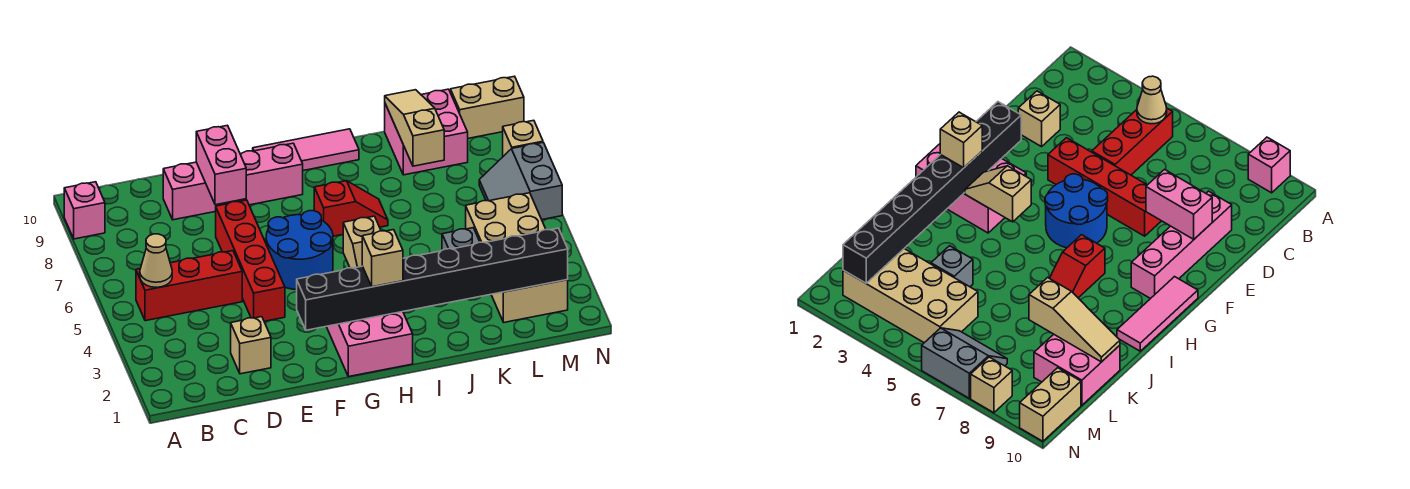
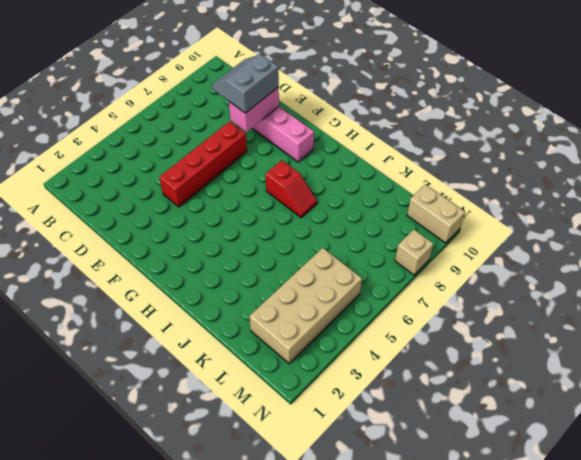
grey slope D8:E9 level 3 top E -> grey slope M6:N7 level 1 top N
none -> pink brick A9 level 1
none -> red brick B5:D5 level 1
none -> tan brick D2 level 1

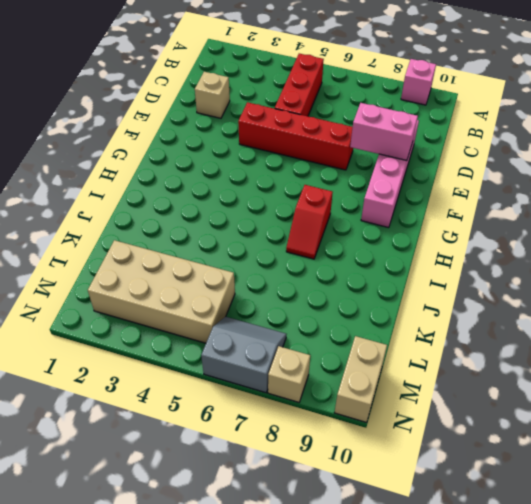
none -> blue round brick F5:G6 level 1
none -> pink brick G1:H3 level 1
none -> pink tile G10:I10 level 1

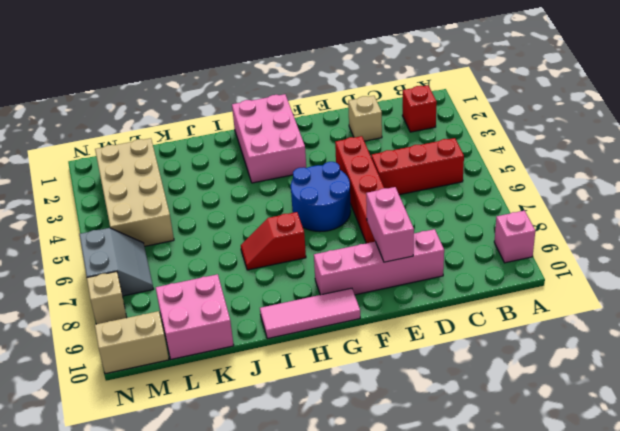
red brick B2 level 1 -> none
none -> grey brick K4 level 1
none -> tan cone B5 level 2
none -> black brick F2:M2 level 2

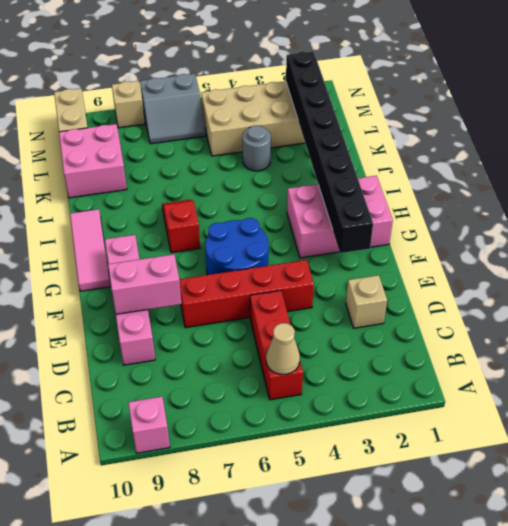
grey round brick K4 level 1 -> grey brick K4 level 1
none -> tan slope H3:H4 level 2 top 4
none -> tan slope K8:K10 level 2 top 8
none -> tan brick H2 level 3

